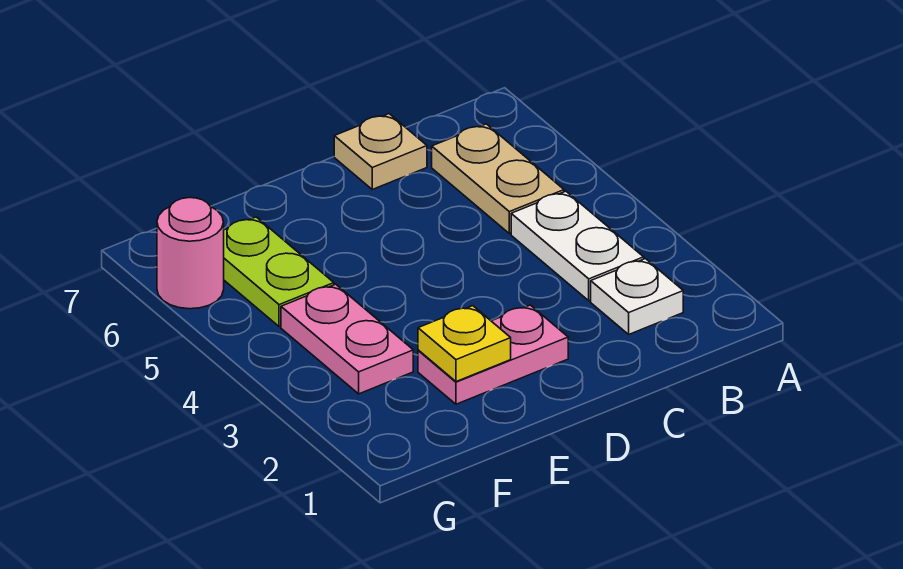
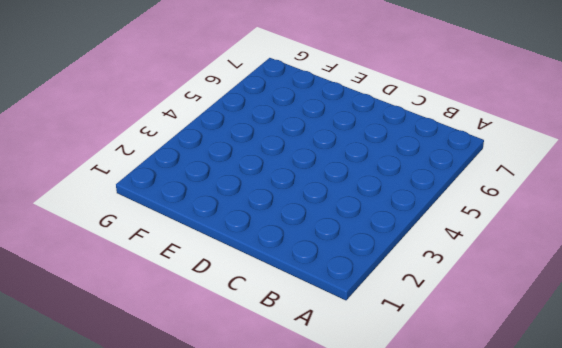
none -> white plate B2 level 1
none -> white plate B3:B4 level 1

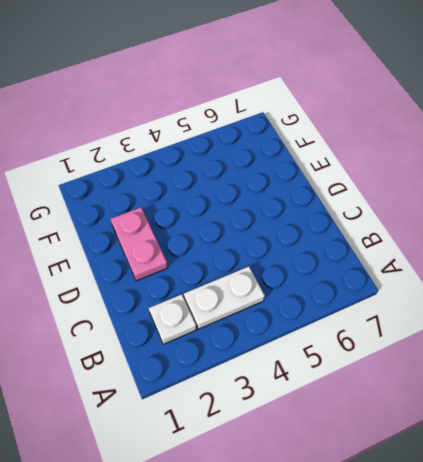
none -> tan plate B5:B6 level 1
none -> tan plate C7 level 1

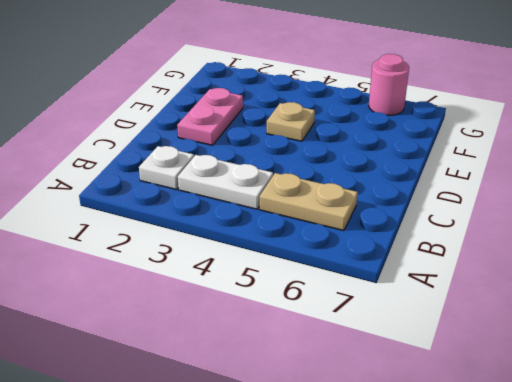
tan plate E4 level 1 -> tan plate C7 level 1
none -> pink plate F3:F4 level 1
none -> lime plate F5:F6 level 1

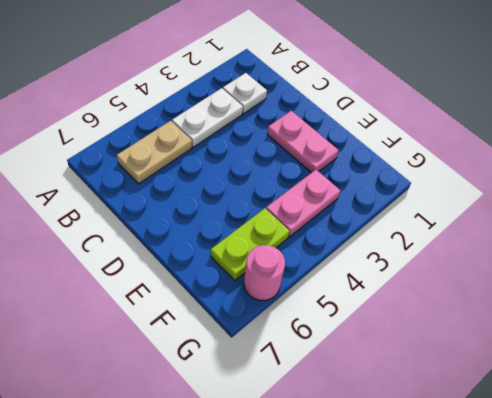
none -> tan plate C7 level 1
none -> yellow plate E2 level 2

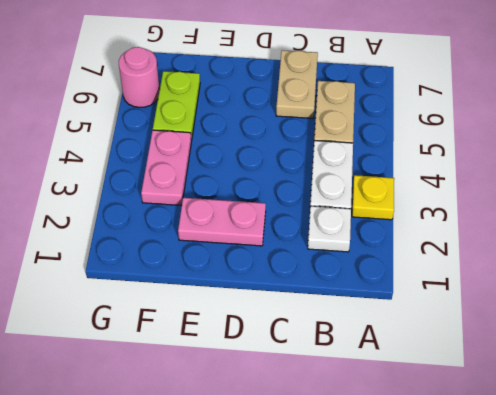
yellow plate A3 level 1 -> yellow plate E2 level 2
tan plate C6:C7 level 1 -> tan plate C7 level 1

